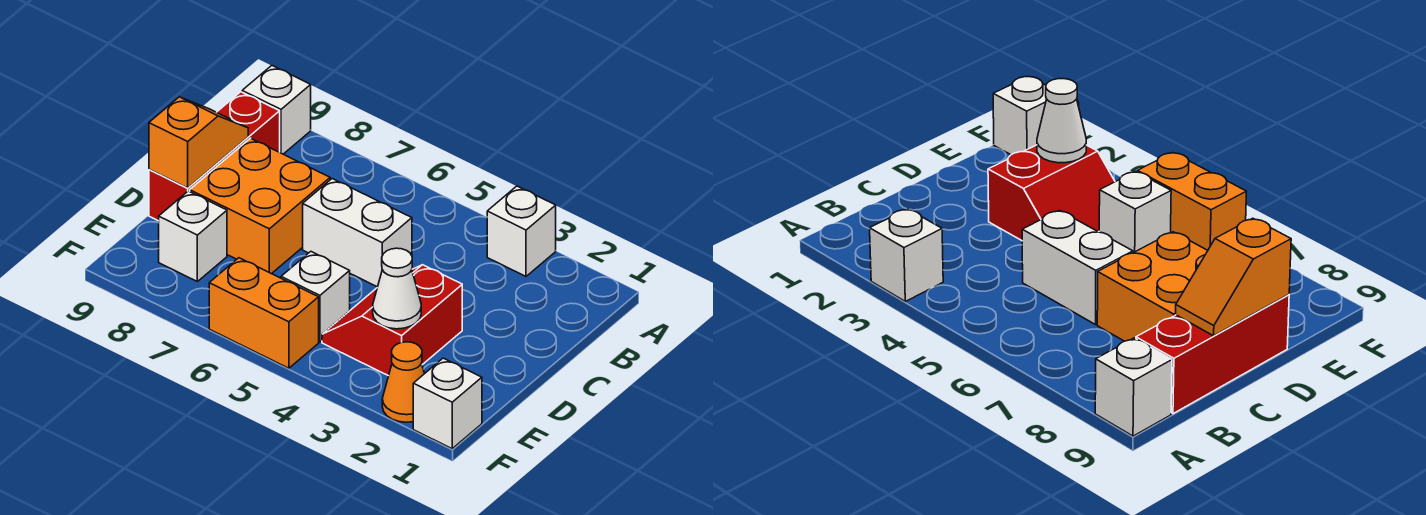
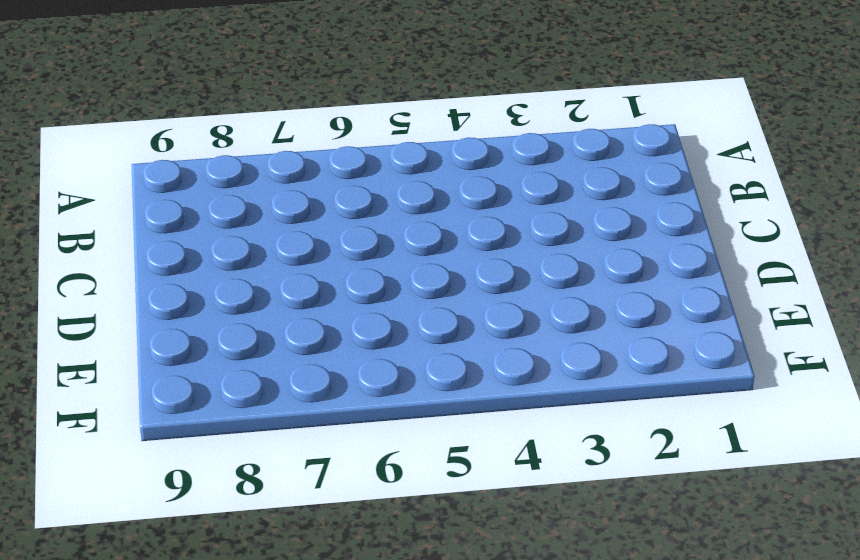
none -> white brick A3 level 1
none -> white brick A9 level 1
none -> red brick B9:D9 level 1

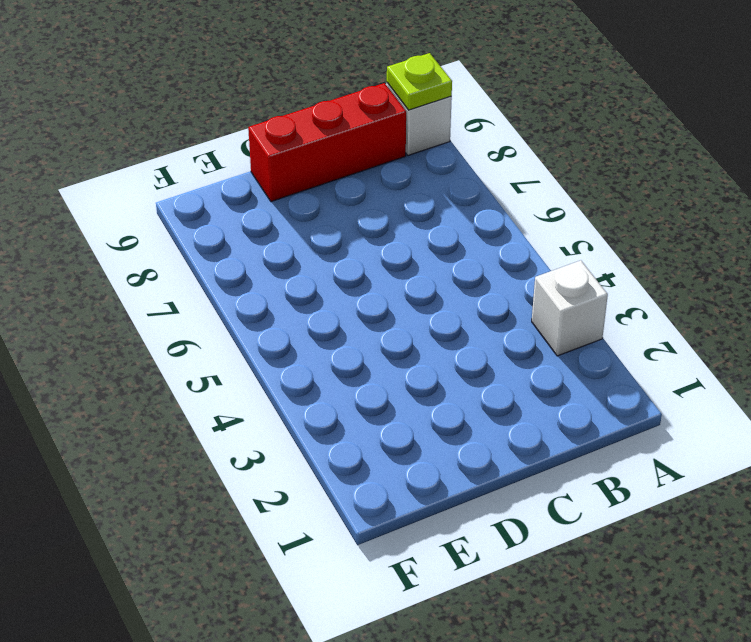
lime plate A9 level 2 -> none
none -> white brick C5:C6 level 1
none -> orange brick C7:D8 level 1
none -> red slope D3:E4 level 1 top 3

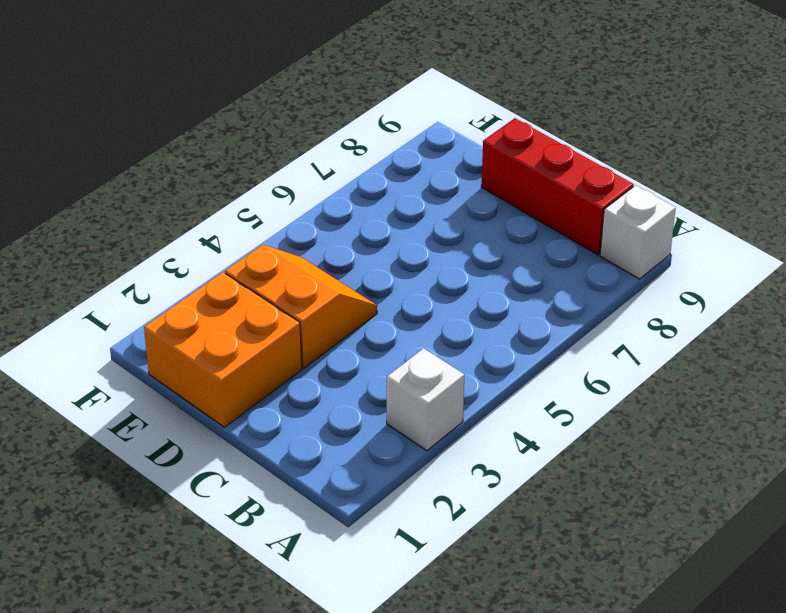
orange brick D1:E2 level 1 -> orange brick C7:D8 level 1
orange slope D3:E4 level 1 top 3 -> red slope D3:E4 level 1 top 3
none -> white brick C5:C6 level 1
none -> white brick E5 level 1
none -> white brick E8 level 1

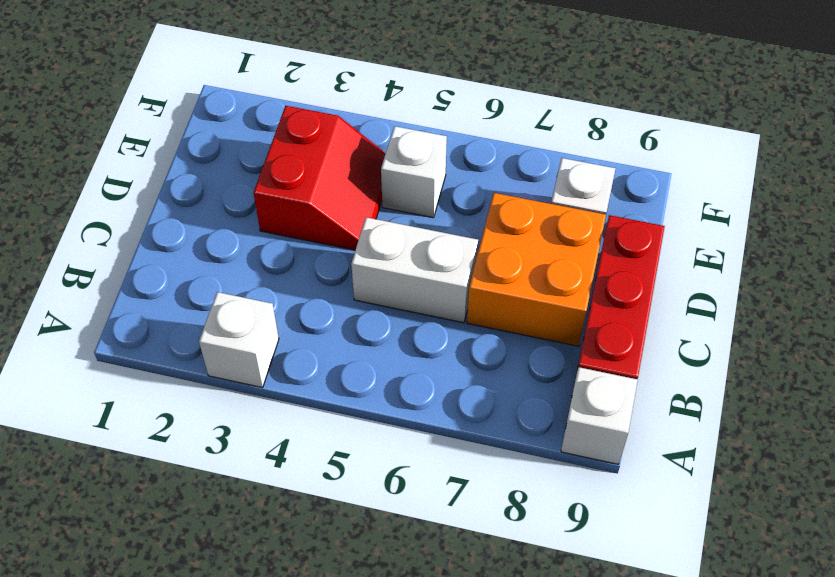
none -> white brick F1 level 1
none -> orange cone F2 level 1
none -> orange brick F5:F6 level 1

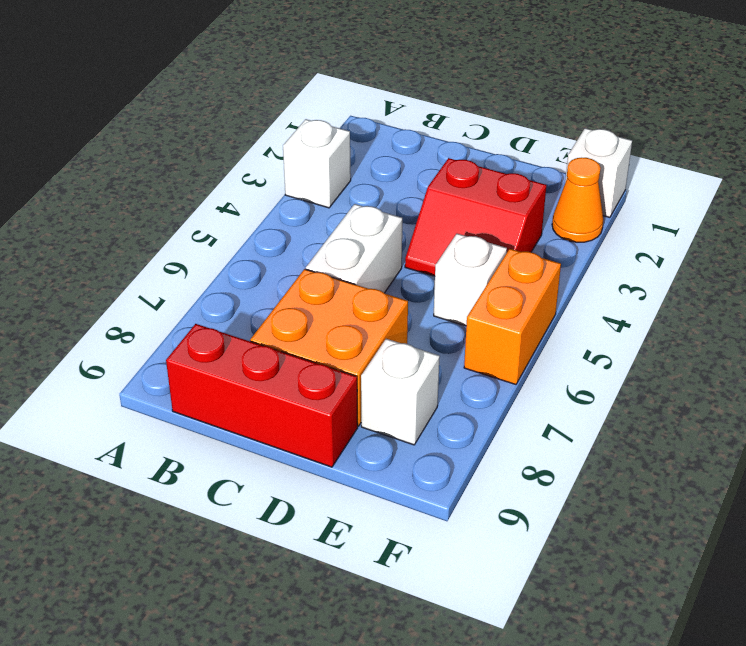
none -> white brick A9 level 1
none -> orange slope C9:D9 level 2 top D
none -> white cone E3 level 2

